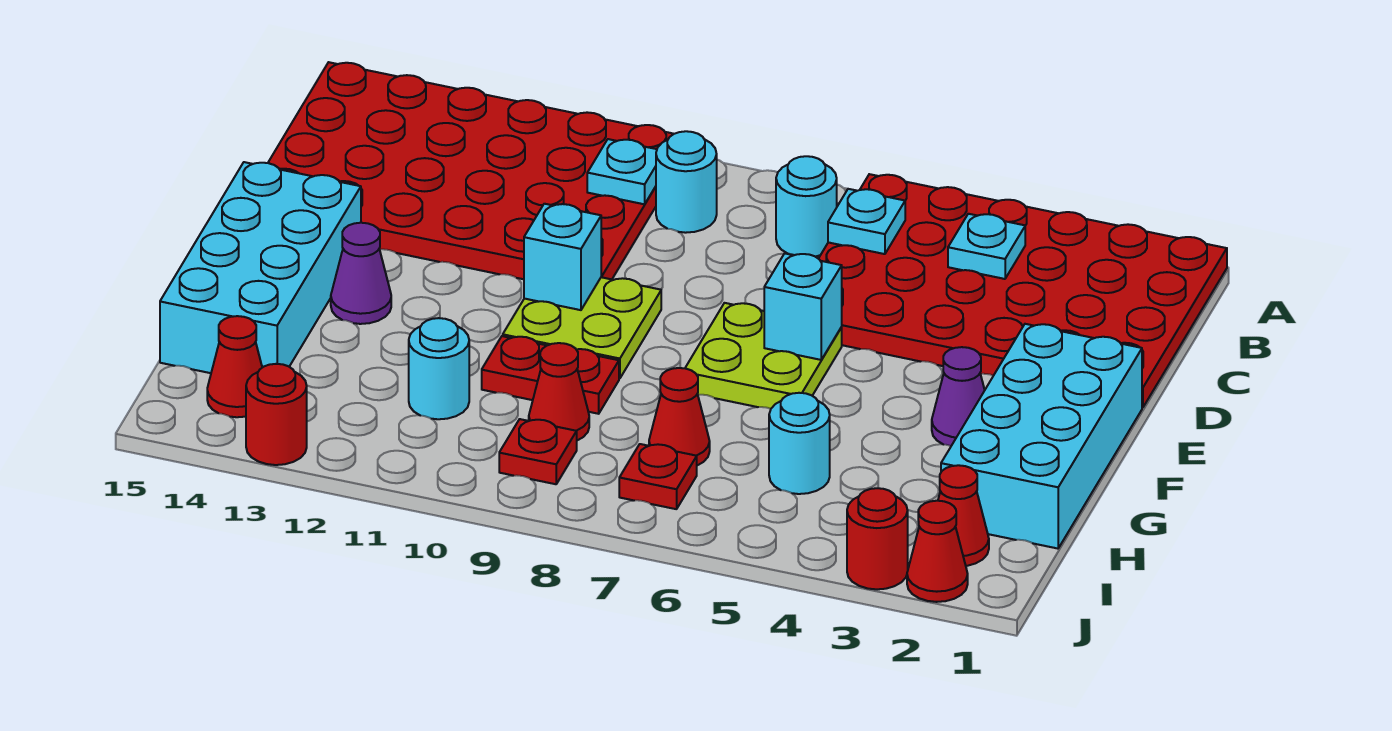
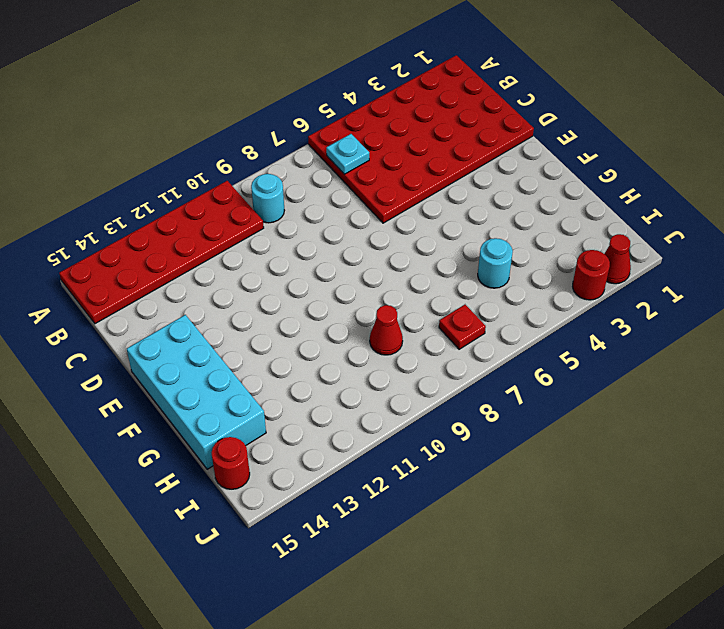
red plate A10:B15 level 1 -> red plate A10:D15 level 1
red round brick I15 level 1 -> red round brick J13 level 1
none -> cyan round brick B7 level 1
none -> cyan brick E1:H2 level 1
none -> lime plate E6:F7 level 1

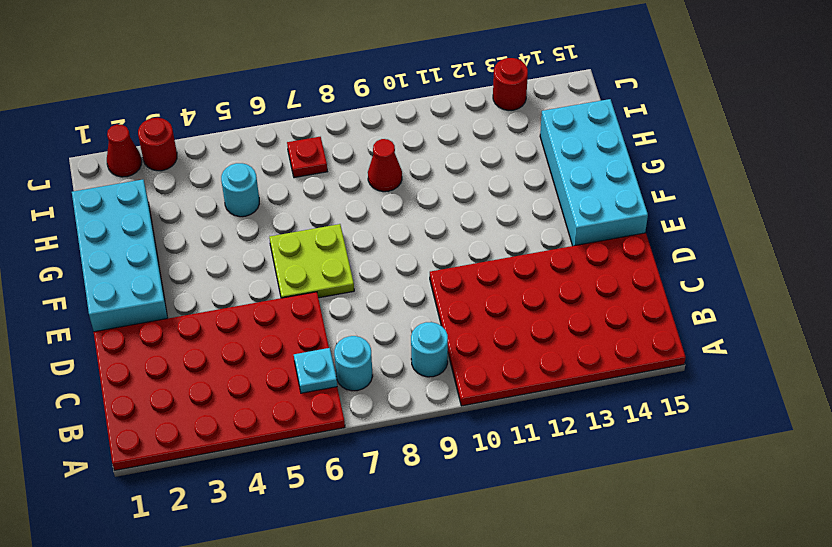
none -> lime plate E9:F10 level 1
none -> purple cone F3 level 1
none -> purple cone F13 level 1

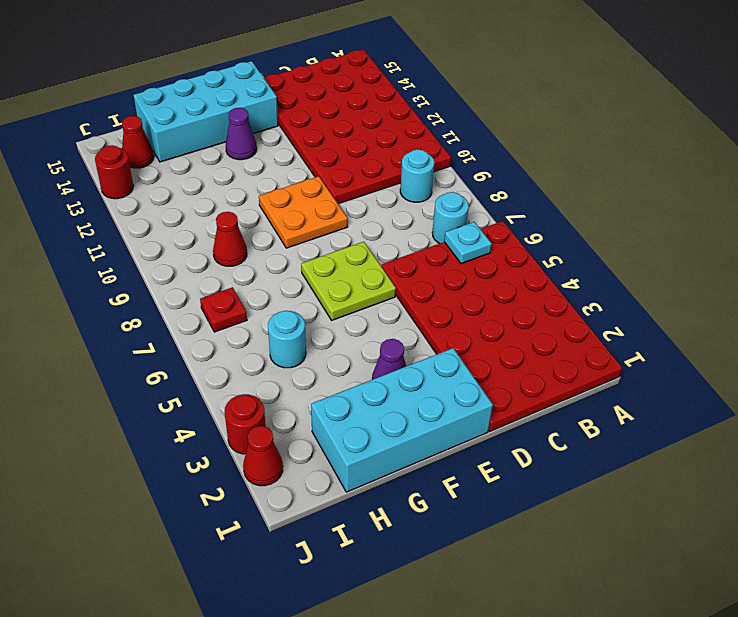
orange plate E9:F10 level 1 -> lime plate E9:F10 level 1
none -> red plate G9:G10 level 1
none -> red cone H7 level 1
none -> cyan round brick H11 level 1

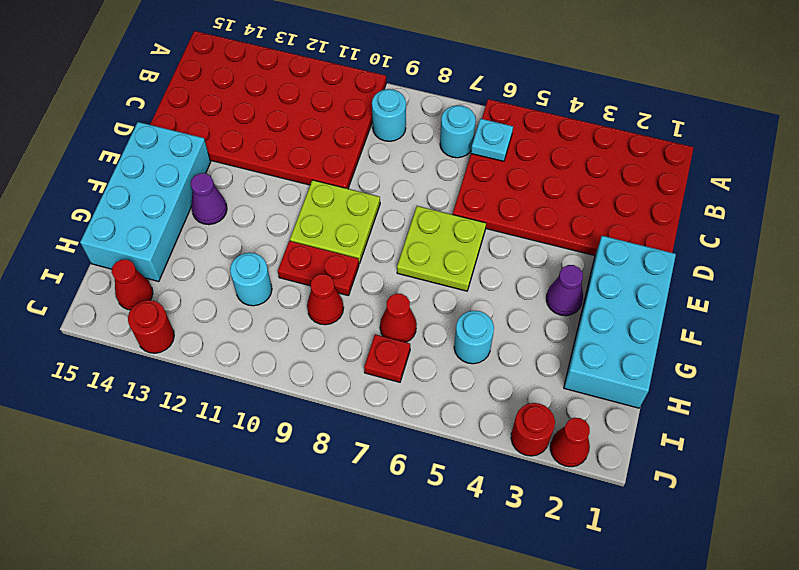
none -> red cone I2 level 1
none -> red plate I9 level 1
none -> cyan plate B4 level 2

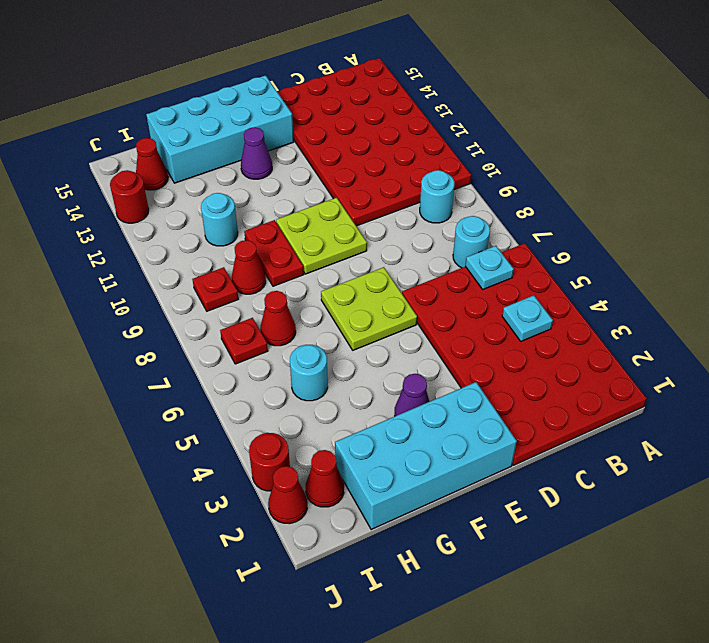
none -> cyan plate B10 level 2
none -> cyan brick E6 level 2
none -> cyan brick E10 level 2

